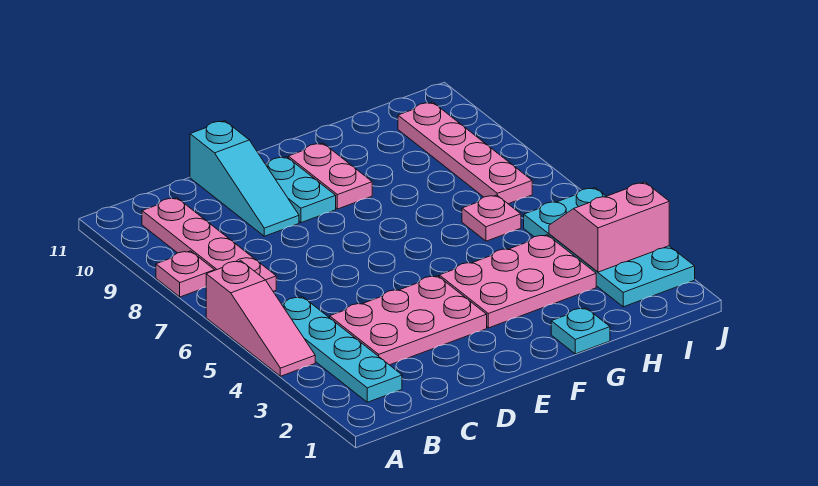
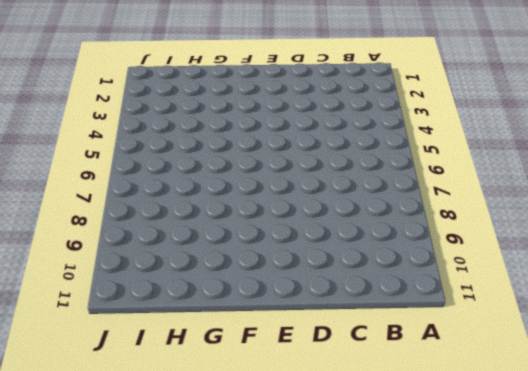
none -> pink slope A4:A6 level 1 top 6
none -> pink plate A8 level 1
none -> cyan plate B2:B5 level 1

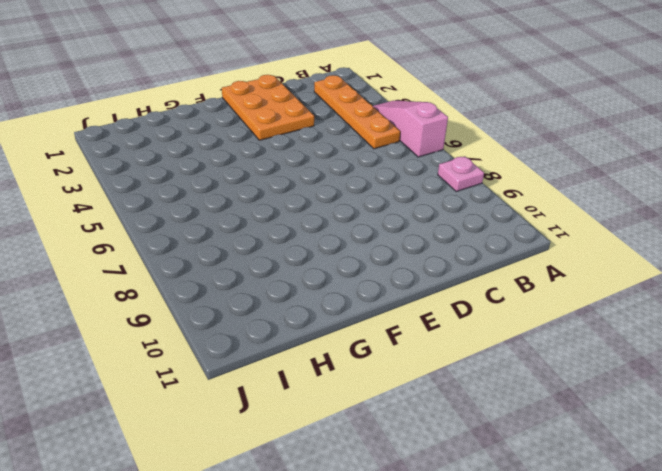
orange plate B2:B5 level 1 -> cyan plate B2:B5 level 1
orange plate D1:E3 level 1 -> pink plate C3:E4 level 1
none -> pink plate B7:B10 level 1
none -> cyan slope D9:D11 level 1 top 11
none -> cyan plate E9:E10 level 1

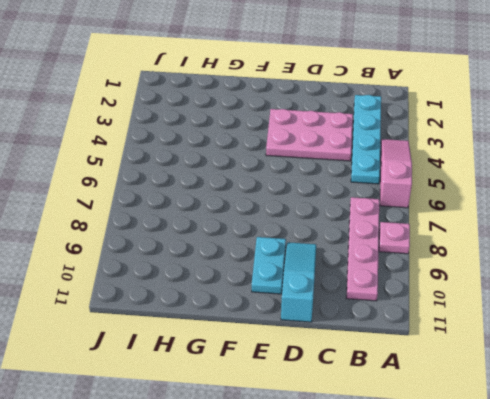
none -> pink plate F3:H4 level 1
none -> pink plate F9:F10 level 1
none -> cyan plate G1 level 1

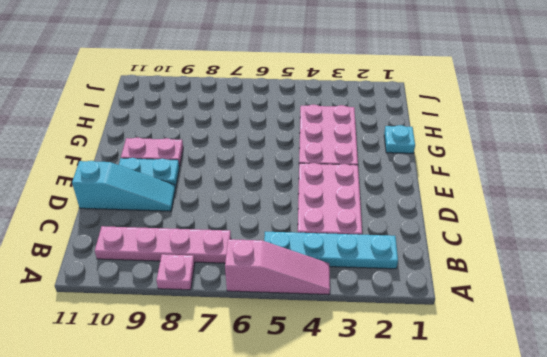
none -> pink plate H6 level 1
none -> cyan plate I2:J5 level 1
none -> pink plate I7:I10 level 1

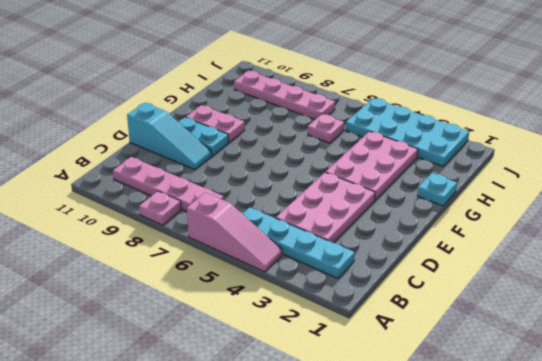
none -> pink slope I3:J4 level 2 top 3

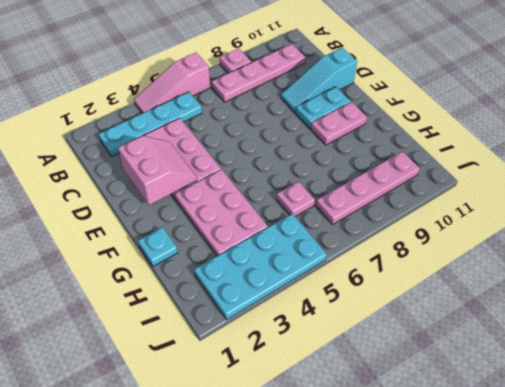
pink slope D2:E3 level 2 top 2 -> pink slope I3:J4 level 2 top 3

